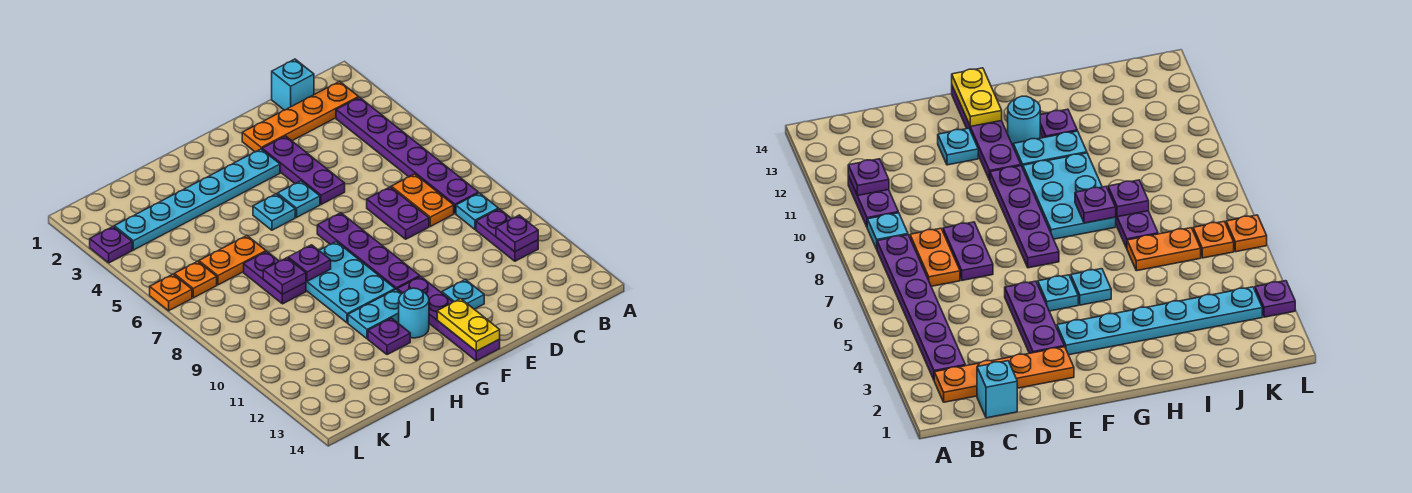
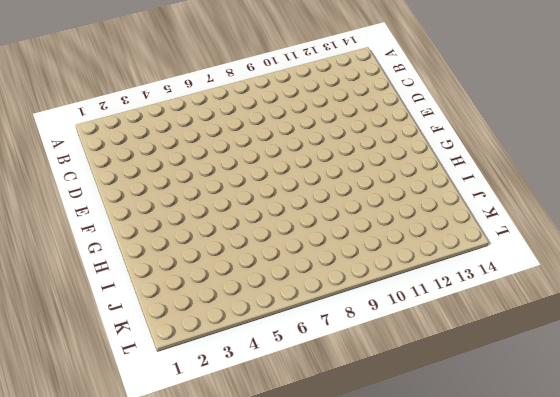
none -> orange plate B2:E2 level 1
none -> purple plate B3:B8 level 1
none -> cyan plate B9 level 1

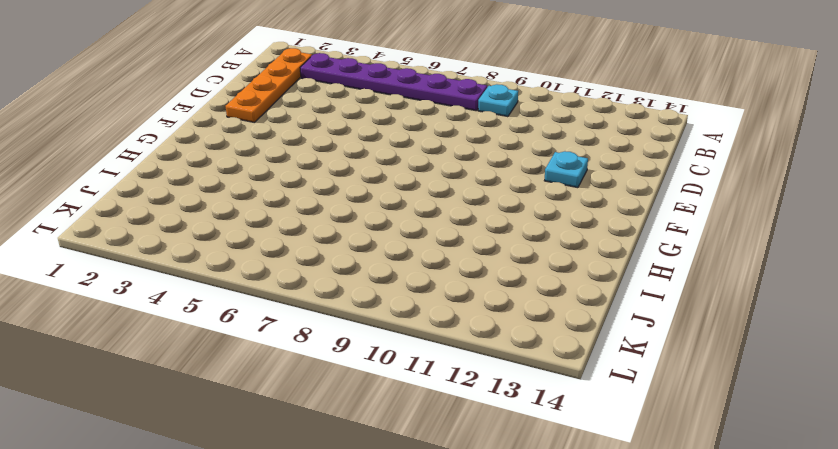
none -> purple plate B10:B11 level 1
none -> cyan brick C1 level 1
none -> orange plate C7:C8 level 1

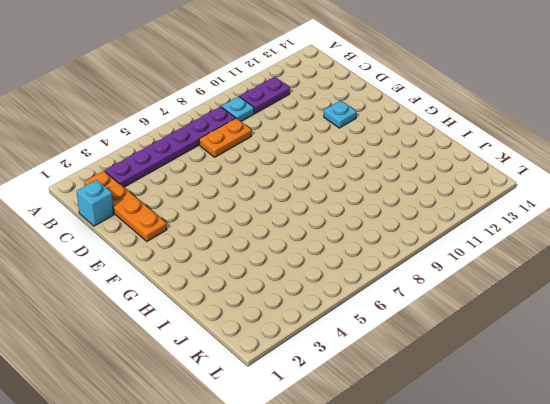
none -> purple plate D7:D8 level 1
none -> purple plate E3:E5 level 1
none -> cyan plate F3:K3 level 1

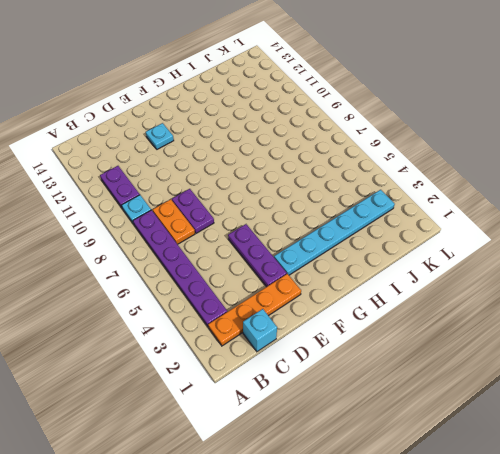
none -> cyan plate F5 level 1
none -> purple plate F7:F10 level 1
none -> purple plate F11:F14 level 1

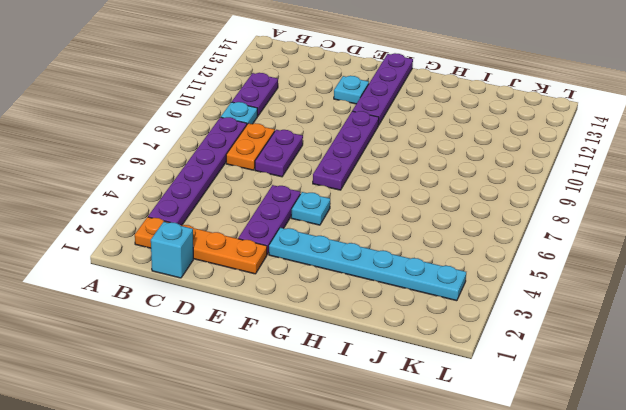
none -> cyan plate G5 level 1
none -> cyan plate G8:H10 level 1
none -> cyan plate G11:H11 level 1

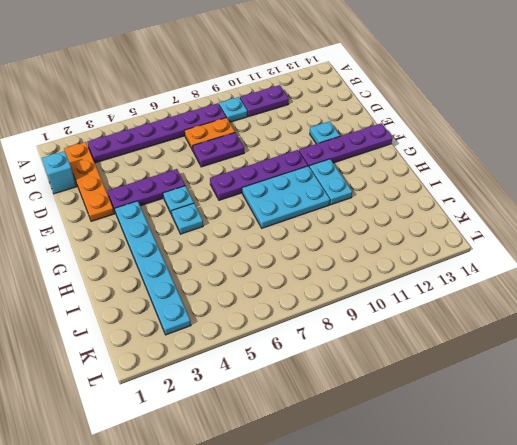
none -> cyan round brick G12 level 1
none -> purple plate H12 level 1
none -> orange plate I6:J6 level 1

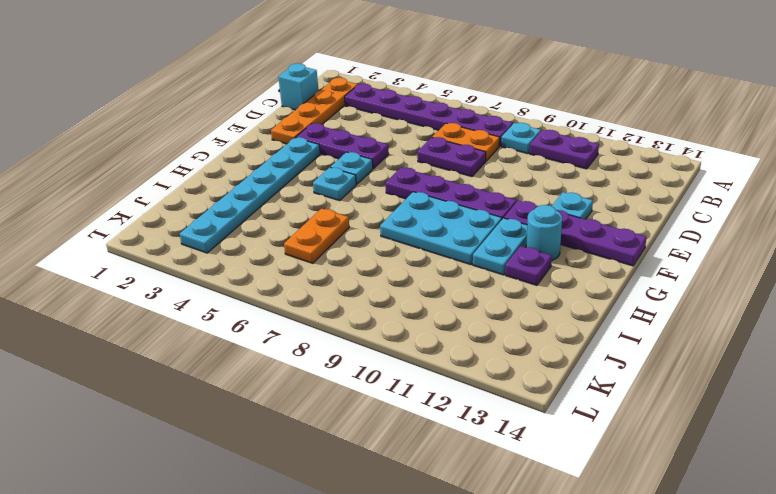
none -> purple plate I7:I8 level 1
none -> orange plate K6 level 1
none -> purple plate L3 level 1

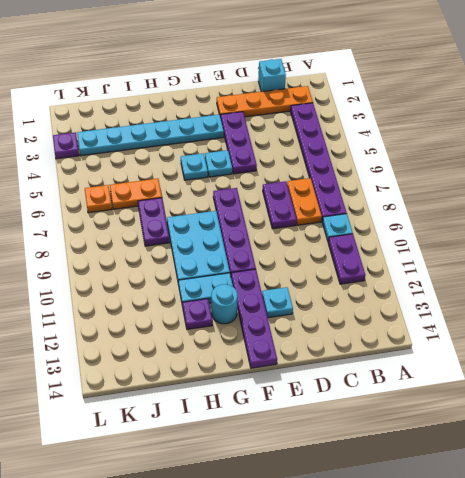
none -> orange plate L6 level 1
none -> purple plate B11 level 2
none -> yellow plate F13:F14 level 2

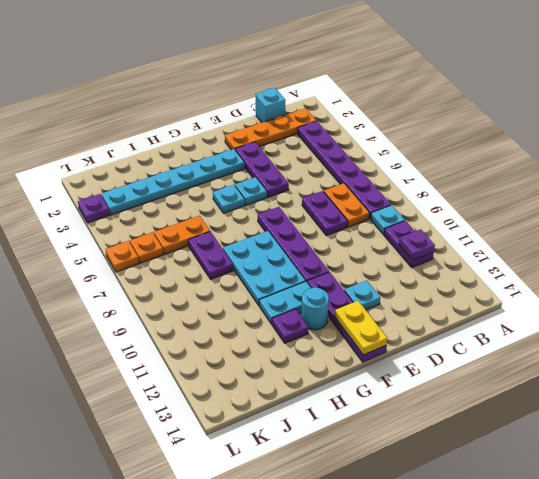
none -> purple plate H8 level 2
none -> purple plate I8 level 2

